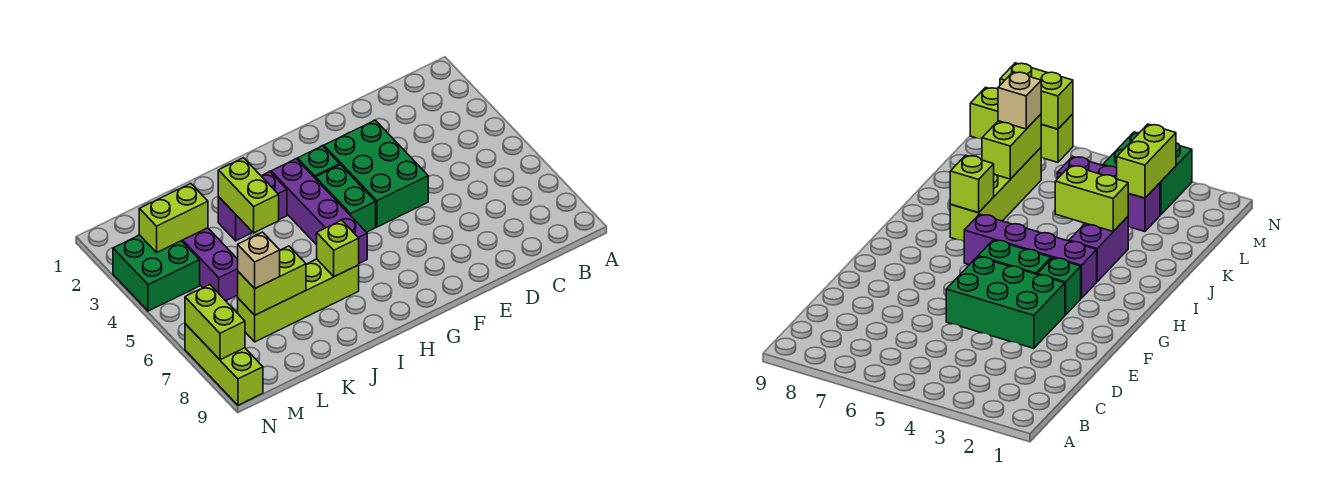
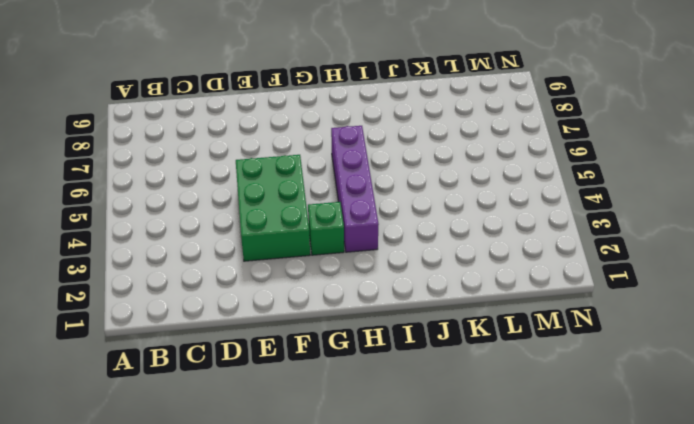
none -> green brick G4:G5 level 1
none -> purple brick I3:J3 level 1
none -> lime brick I7:L7 level 1

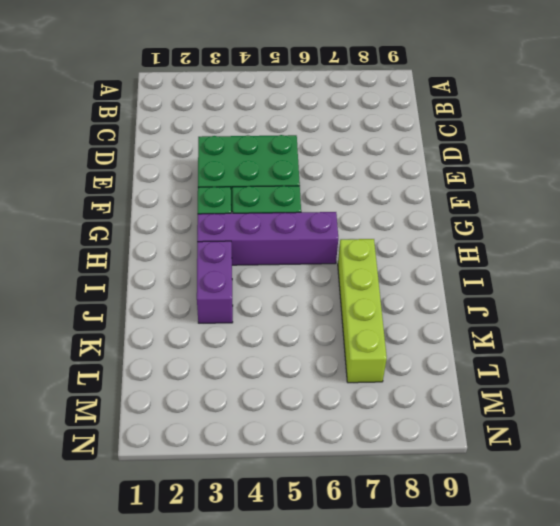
none -> purple brick L3:L5 level 1
none -> green brick M3:N4 level 1
none -> lime brick N7:N9 level 1

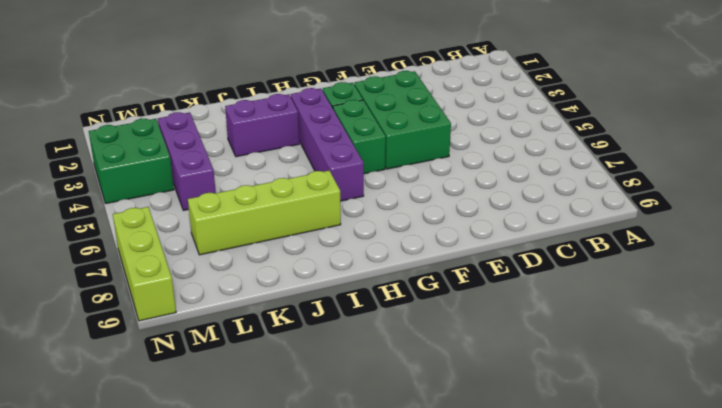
none -> lime brick I7 level 2
none -> lime brick J3:J4 level 2
none -> lime brick K7:L7 level 2

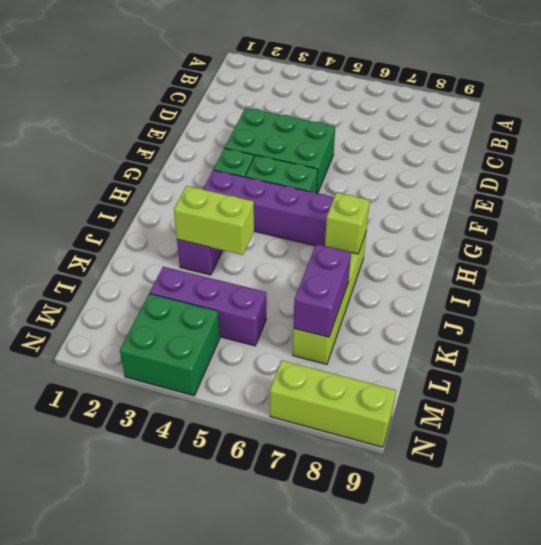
purple brick K7:L7 level 2 -> lime brick K7:L7 level 2
none -> lime brick L3:M3 level 2
none -> lime brick N7:N8 level 2
none -> tan brick L7 level 3

